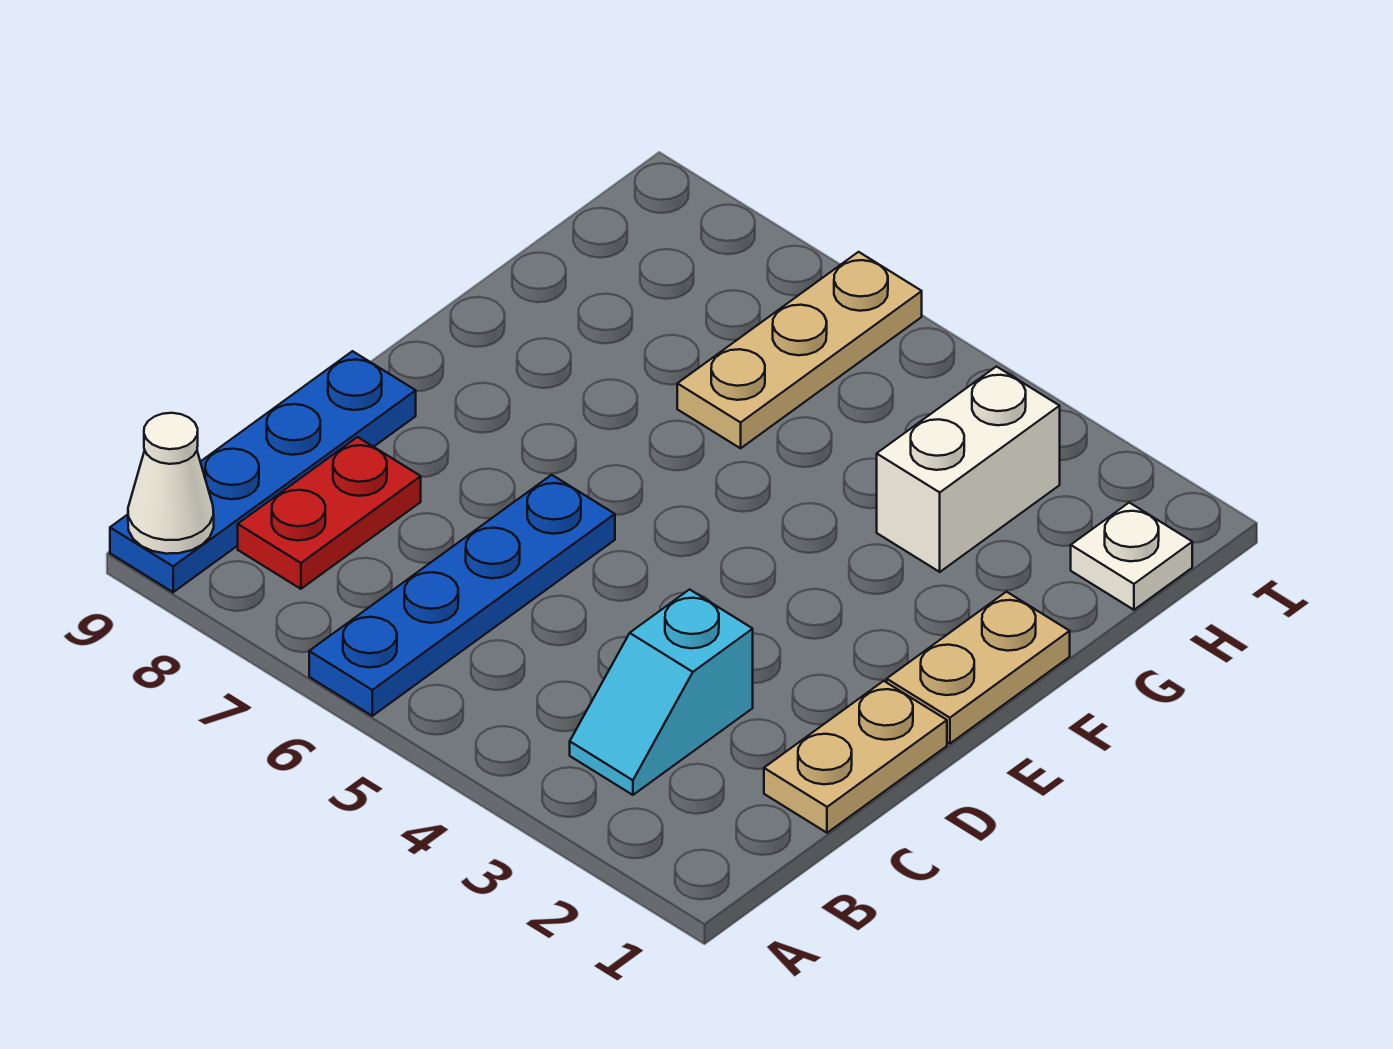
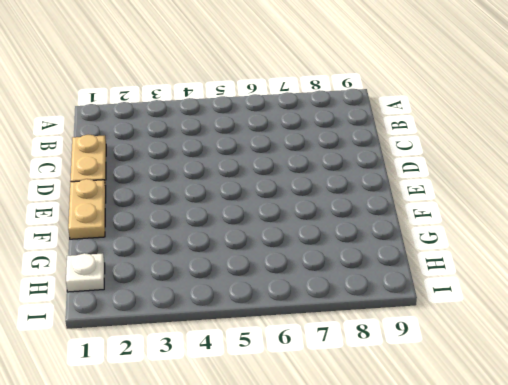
none -> blue plate A6:D6 level 1
none -> blue plate A9:D9 level 1

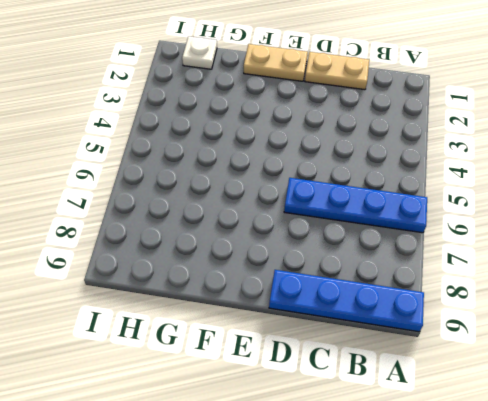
none -> cyan slope B3:C3 level 1 top C
none -> red plate B8:C8 level 1

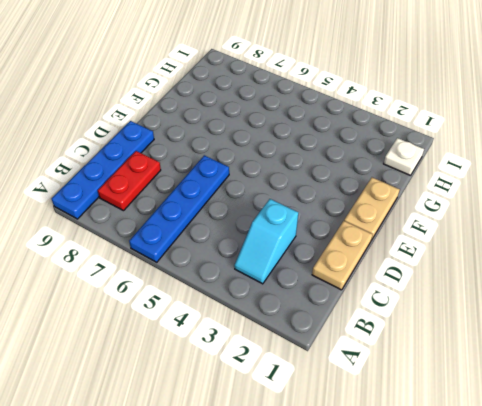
none -> white brick G3:H3 level 1
none -> tan plate G6:I6 level 1

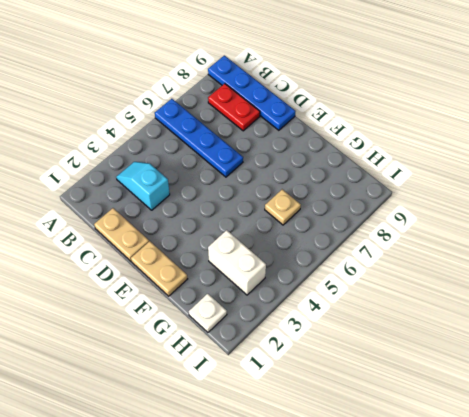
tan plate G6 level 1 -> tan plate G6:I6 level 1
none -> white cone A9 level 2

